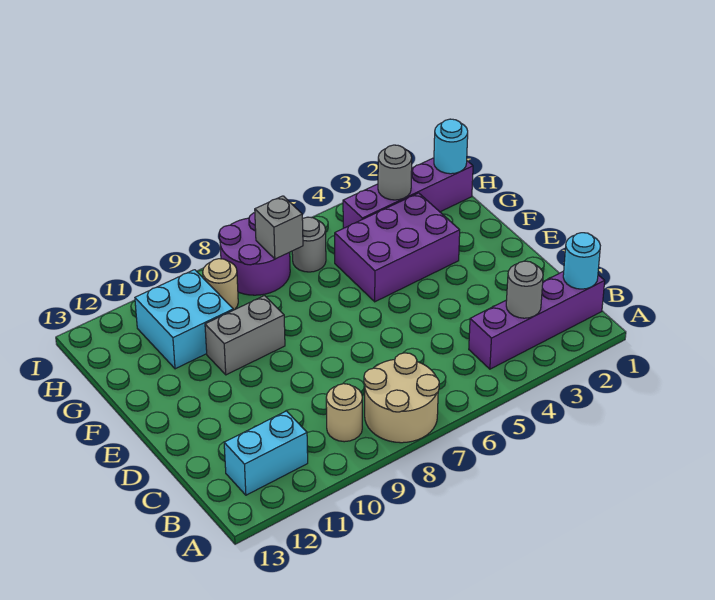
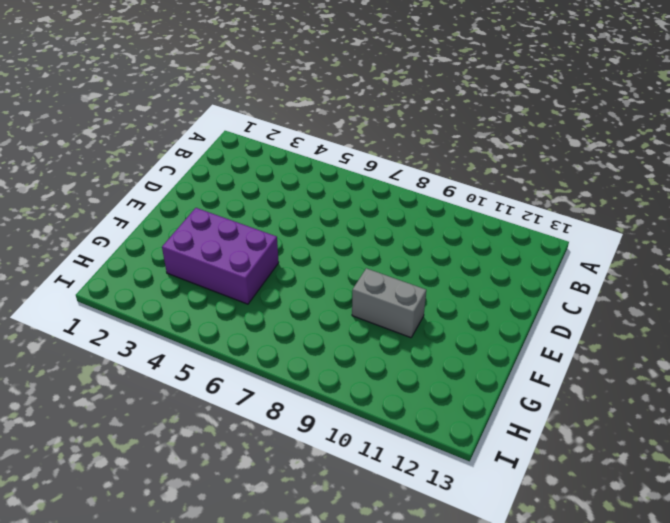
none -> tan round brick A7:B8 level 1
none -> purple brick B1:B4 level 1
none -> tan round brick B9 level 1

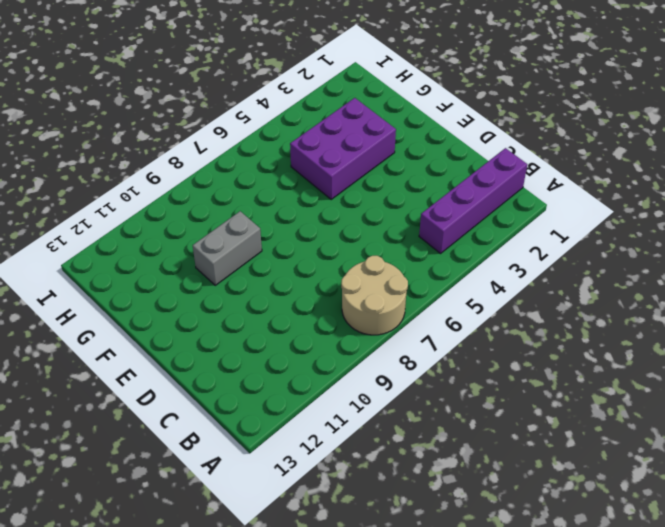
none -> tan round brick B9 level 1
none -> cyan brick B11:B12 level 1
none -> cyan brick G10:H11 level 1

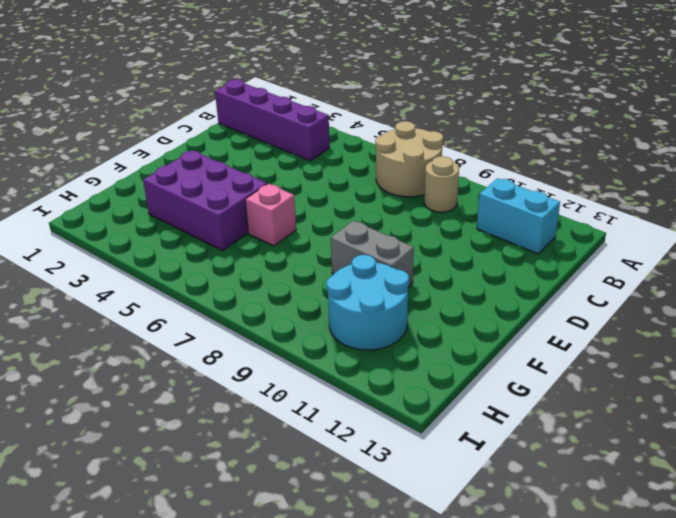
pink brick F6 level 1 -> none
cyan round brick G10:H11 level 1 -> cyan brick G10:H11 level 1
none -> purple brick H1:H4 level 1
none -> grey round brick H6 level 1
none -> purple round brick H7:I8 level 1

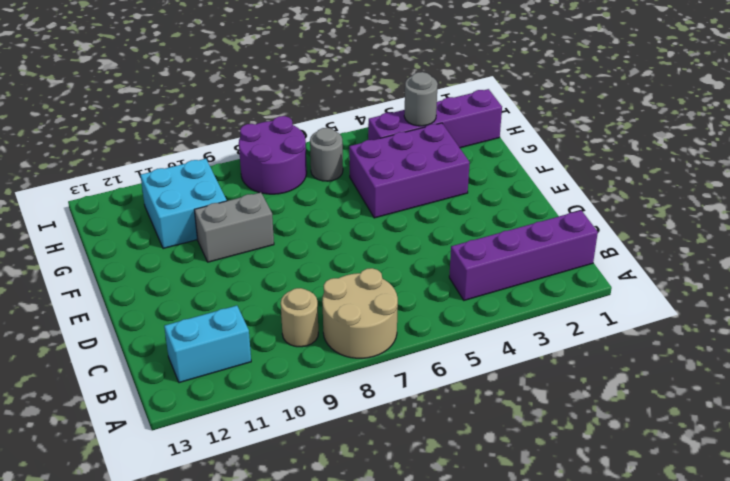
none -> tan round brick H9 level 1
none -> cyan round brick B1 level 2
none -> grey round brick B3 level 2

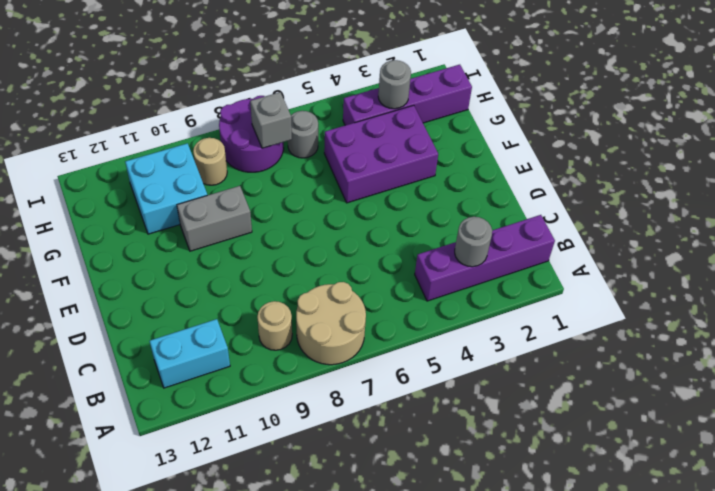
none -> cyan round brick B1 level 2
none -> cyan round brick H1 level 2

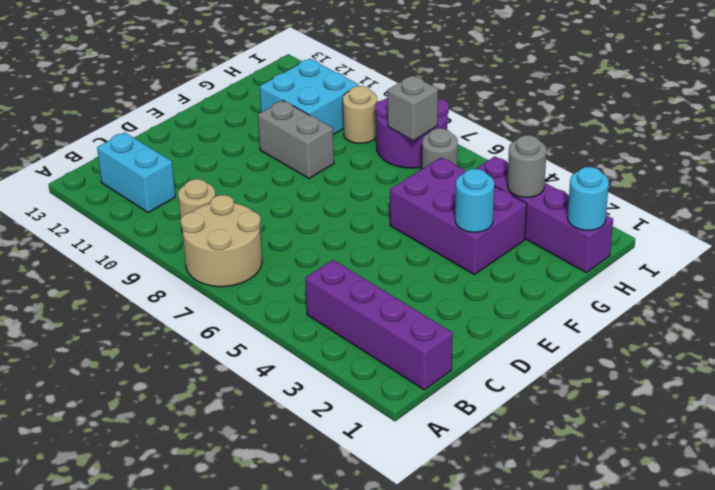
cyan round brick F3 level 2 -> cyan round brick B1 level 2
none -> grey round brick B3 level 2

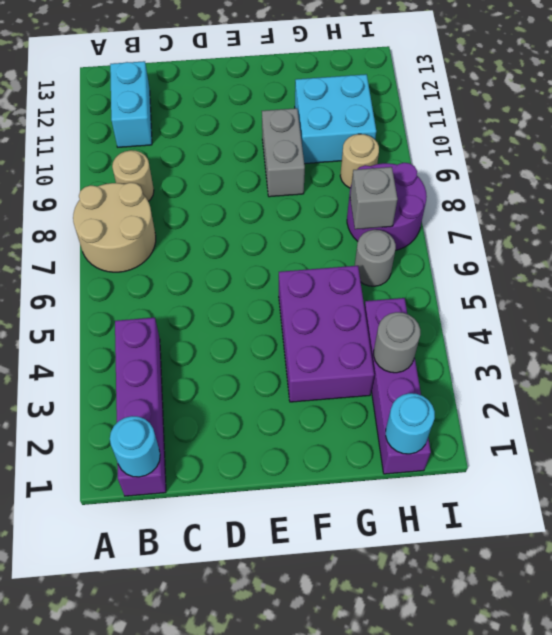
none -> grey round brick B3 level 2

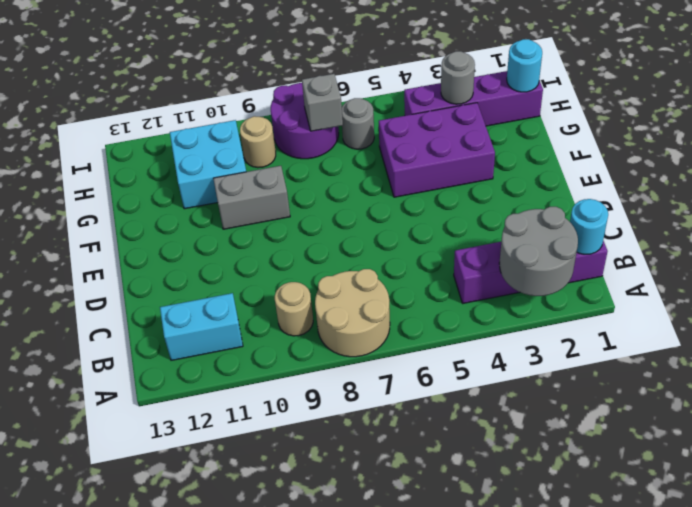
grey round brick A2:B3 level 2 -> grey round brick B3 level 2

